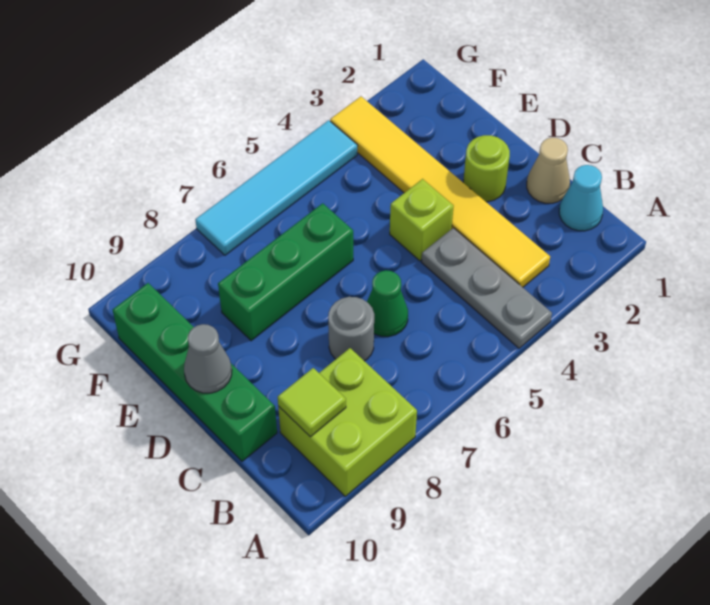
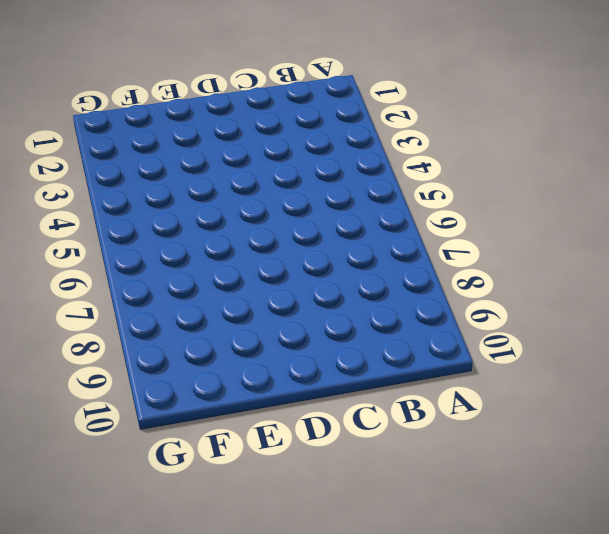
none -> grey plate A4:C4 level 1
none -> lime brick A8:B9 level 1
none -> cyan cone B1 level 1

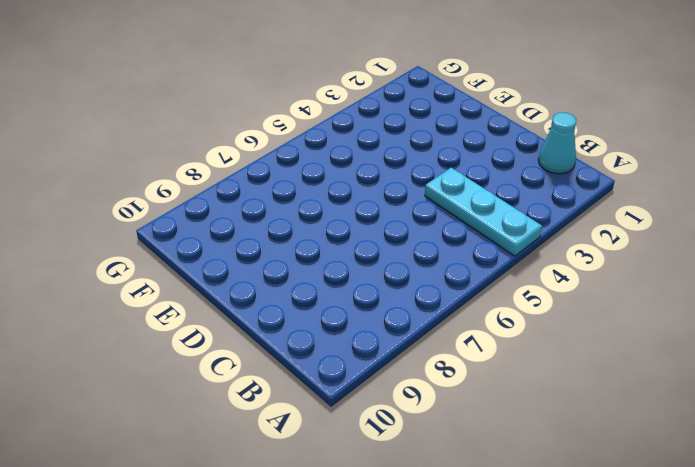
cyan plate A4:C4 level 1 -> grey plate A4:C4 level 1
none -> lime brick A8:B9 level 1
none -> yellow tile B3:G3 level 1
none -> tan cone C1 level 1

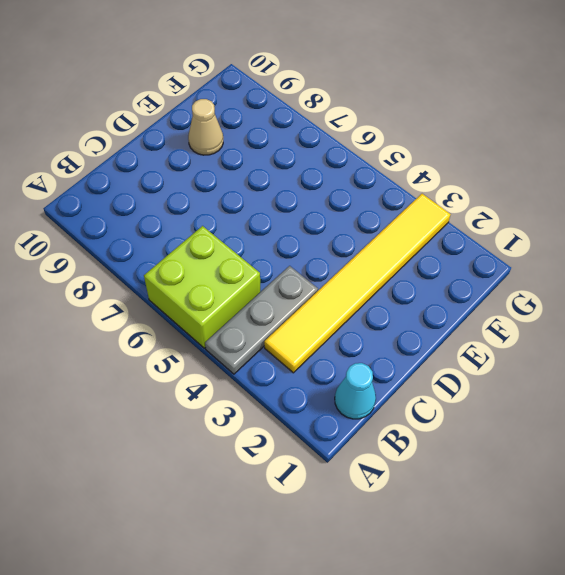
lime brick A5:B6 level 1 -> lime brick A8:B9 level 1
tan cone E9 level 1 -> tan cone C1 level 1
none -> green cone C6 level 1
none -> grey round brick C7 level 1
none -> green brick C10:F10 level 1

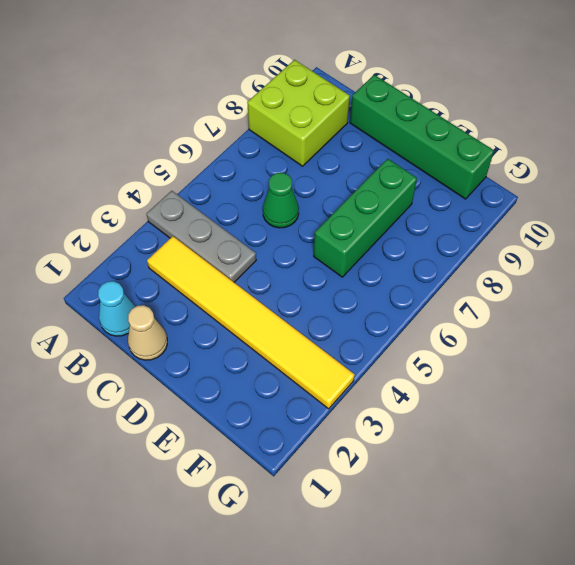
none -> grey round brick C7 level 1
none -> lime round brick D2 level 1
none -> lime brick D4 level 1

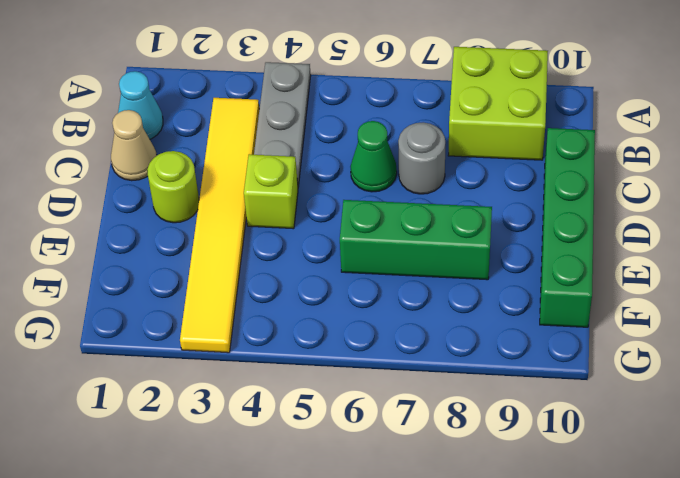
none -> cyan tile G4:G7 level 1
none -> lime tile B9 level 2
none -> grey cone D10 level 2

